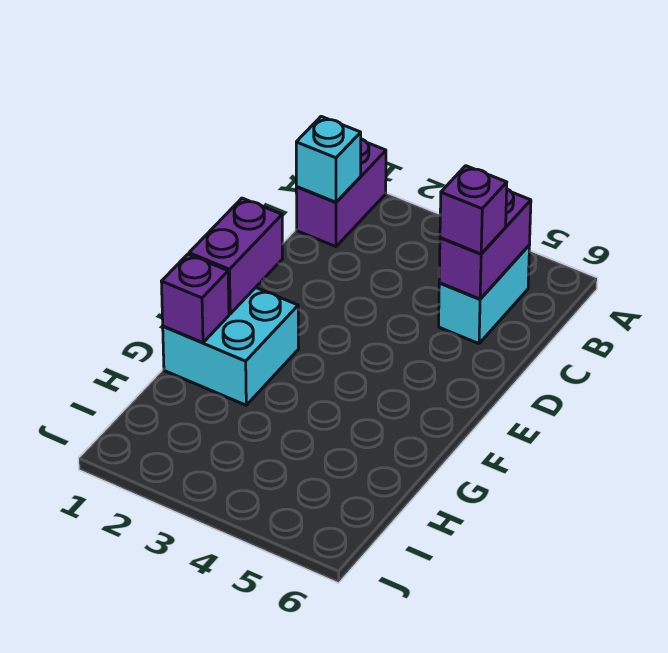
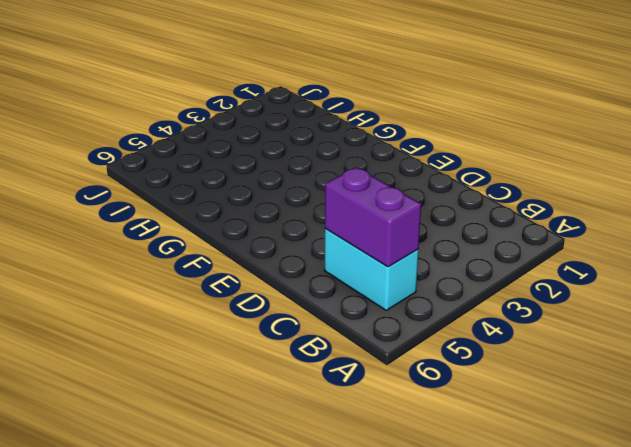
none -> purple brick A1:B1 level 1
none -> cyan brick F1:G2 level 1

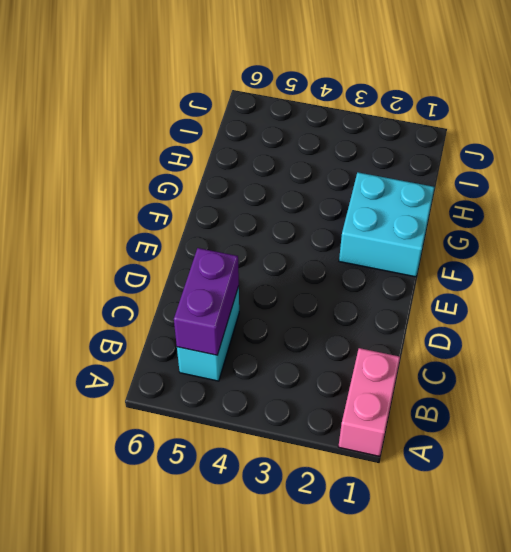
pink brick A1:B1 level 1 -> purple brick A1:B1 level 1
none -> cyan brick B1 level 2
none -> purple brick E1:F1 level 2

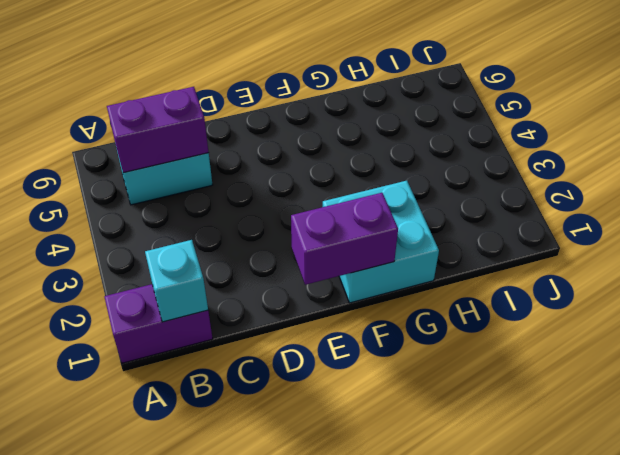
none -> purple brick G1 level 2
none -> purple brick C5 level 3

